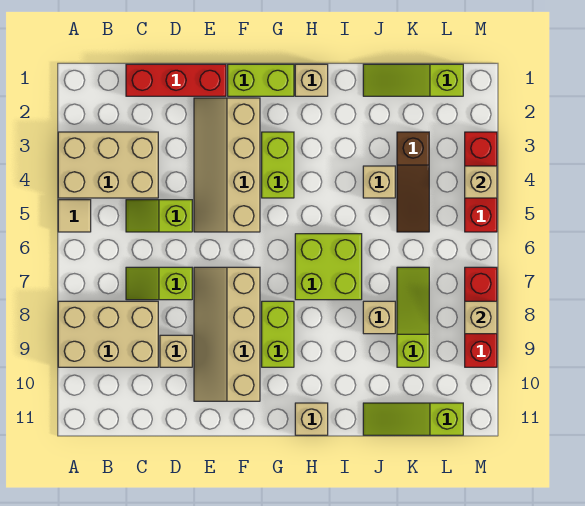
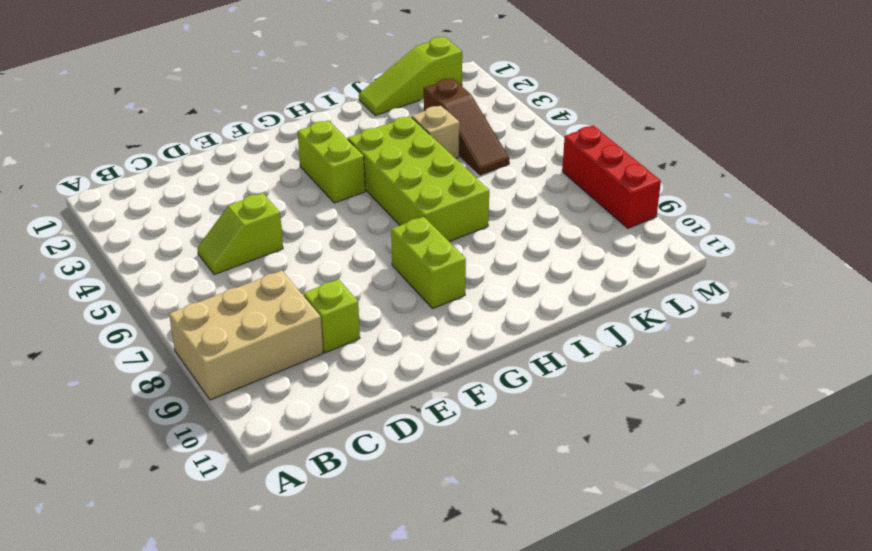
lime brick D9 level 1 -> tan brick D9 level 1
lime brick H4:I7 level 1 -> lime brick H6:I7 level 1
none -> tan brick A3:C4 level 1
none -> tan tile A5 level 1
none -> red brick C1:E1 level 1

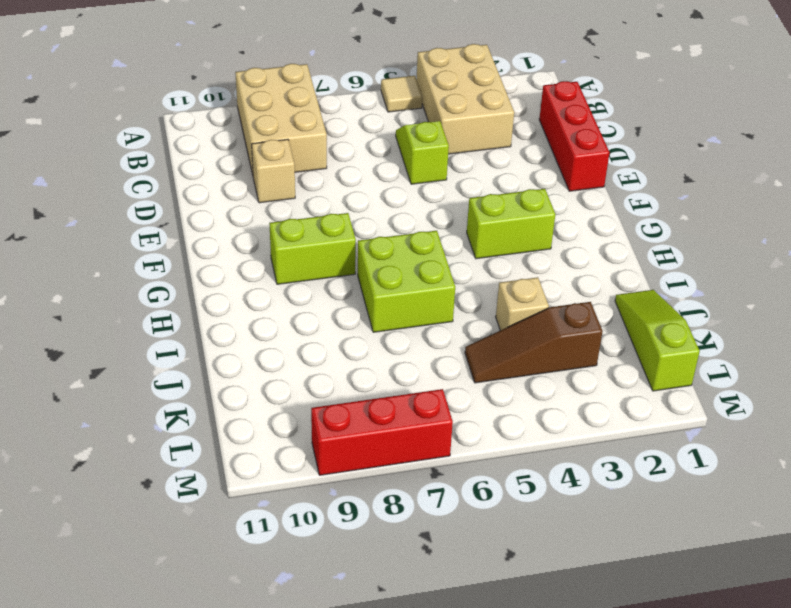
none -> lime slope C7:D7 level 1 top D
none -> tan slope E2:F5 level 1 top F
none -> tan slope E7:F10 level 1 top F

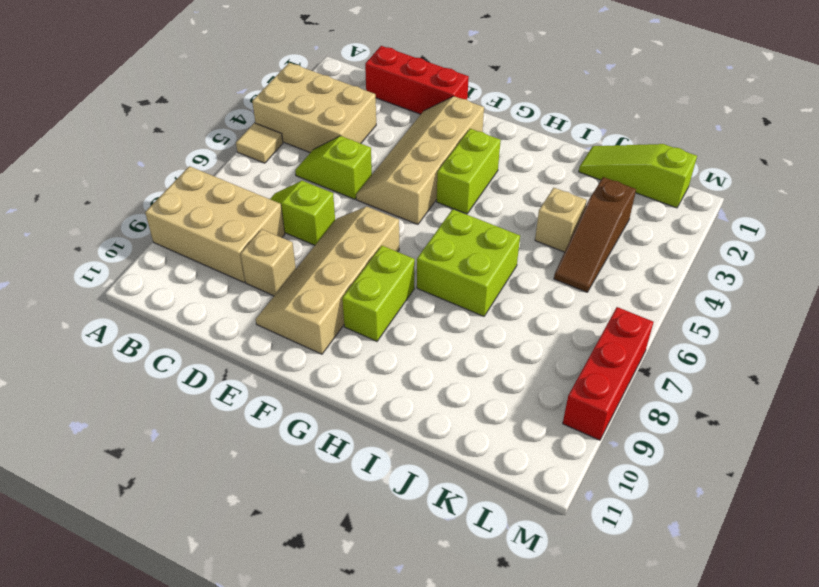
none -> lime brick F1:G1 level 1
none -> tan brick H1 level 1
none -> tan brick H11 level 1

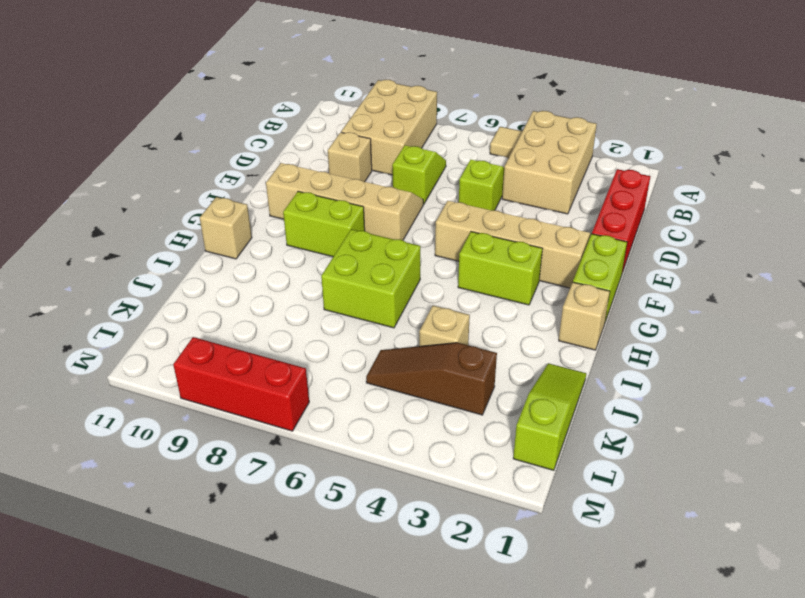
none -> tan brick J8 level 1
none -> lime slope J11:L11 level 1 top L
none -> lime slope K7:K9 level 1 top 9

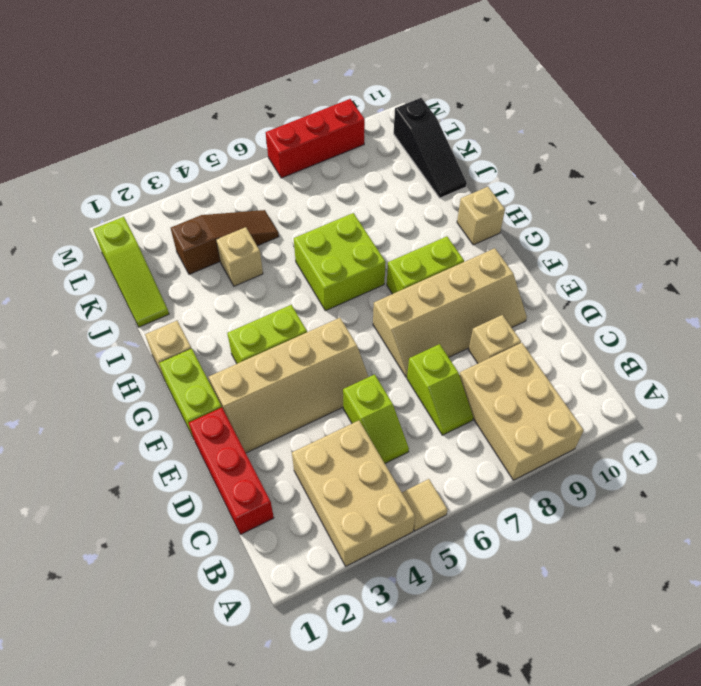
black slope J11:L11 level 1 top L -> lime slope J11:L11 level 1 top L
none -> tan brick J8 level 1
none -> lime slope K7:K9 level 1 top 9
none -> red brick M3:M5 level 1

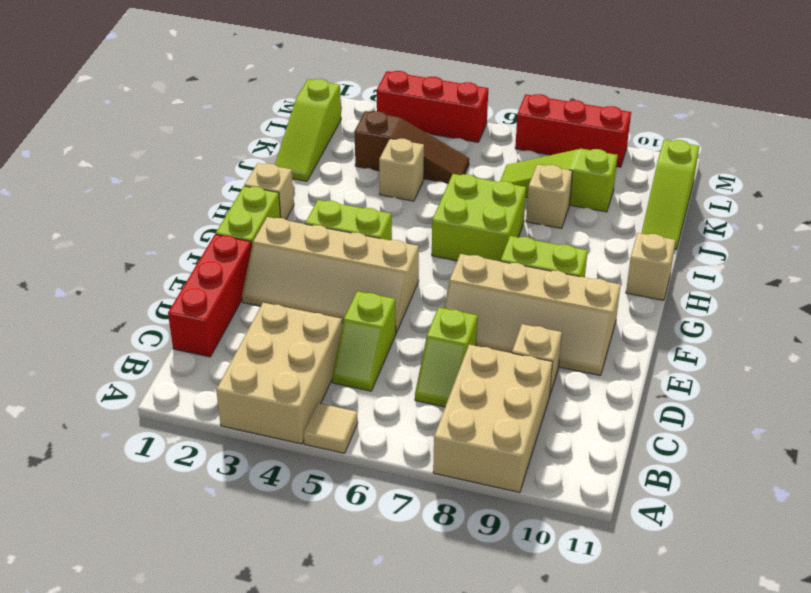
none -> tan brick M4 level 2
none -> tan brick M8 level 2

